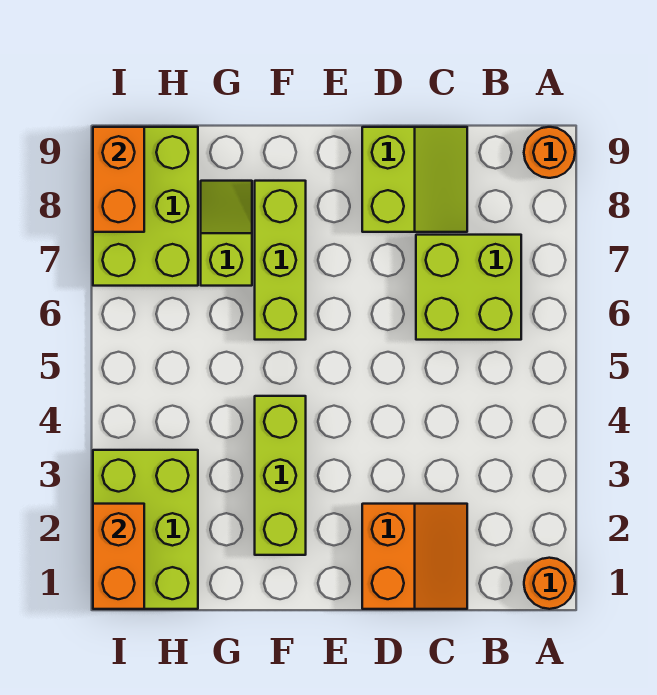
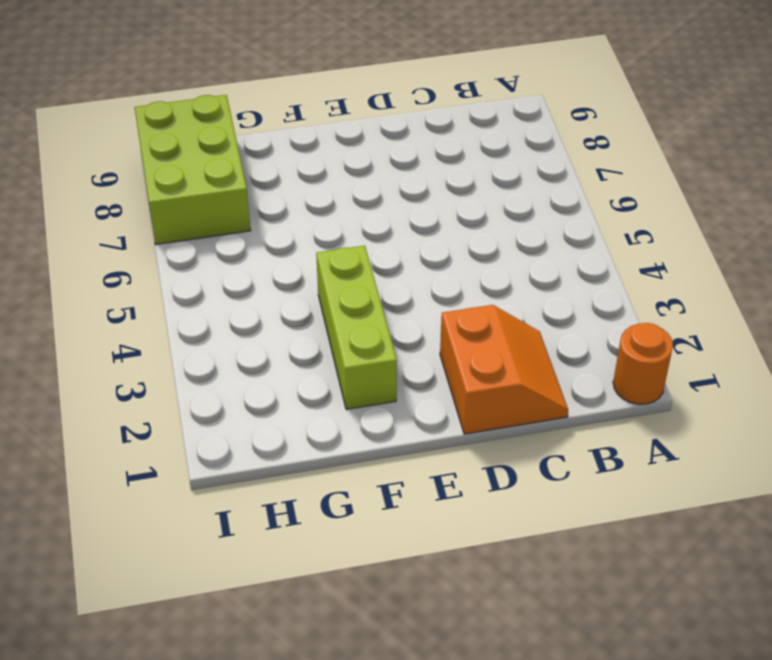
none -> orange round brick A9 level 1
none -> lime brick B6:C7 level 1
none -> lime slope C8:D9 level 1 top D

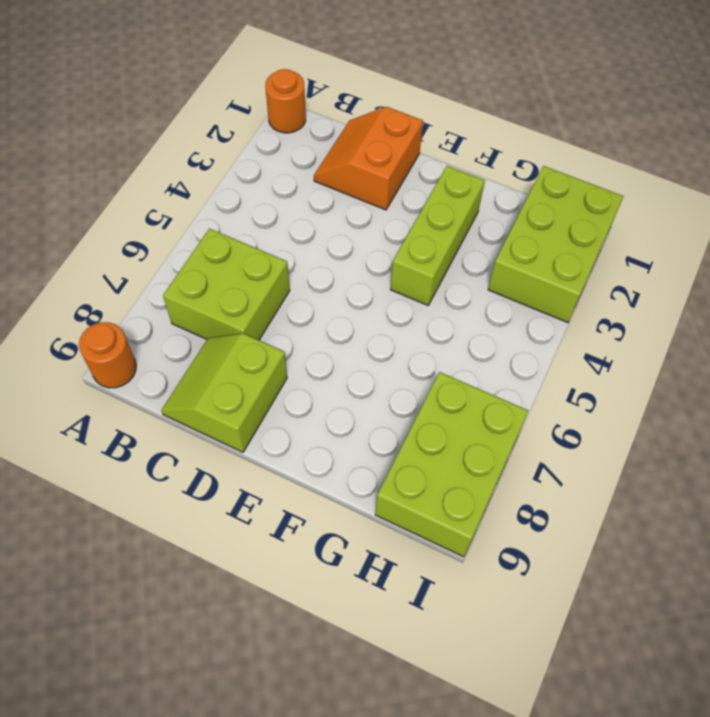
none -> lime brick F6:F8 level 1
none -> lime slope G7:G8 level 1 top 7
none -> orange brick I1:I2 level 2

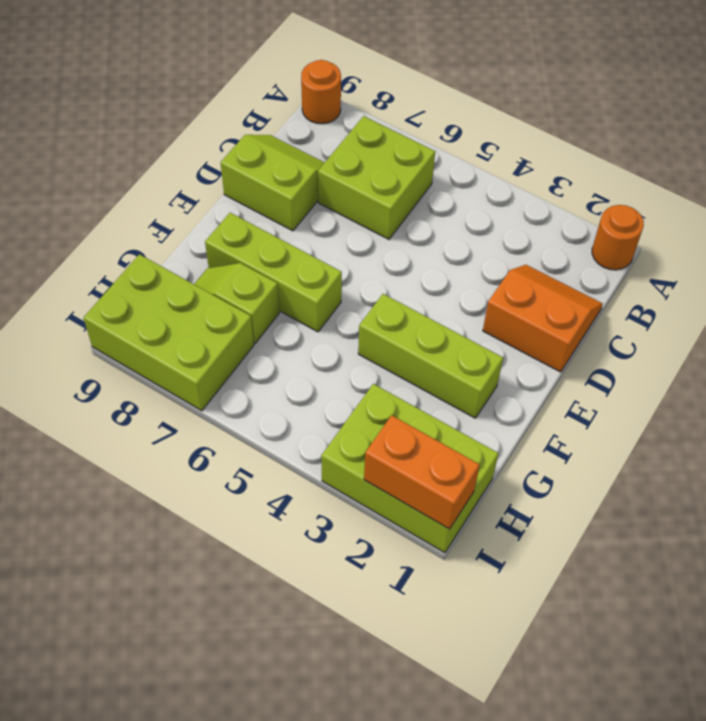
none -> orange brick I8:I9 level 2

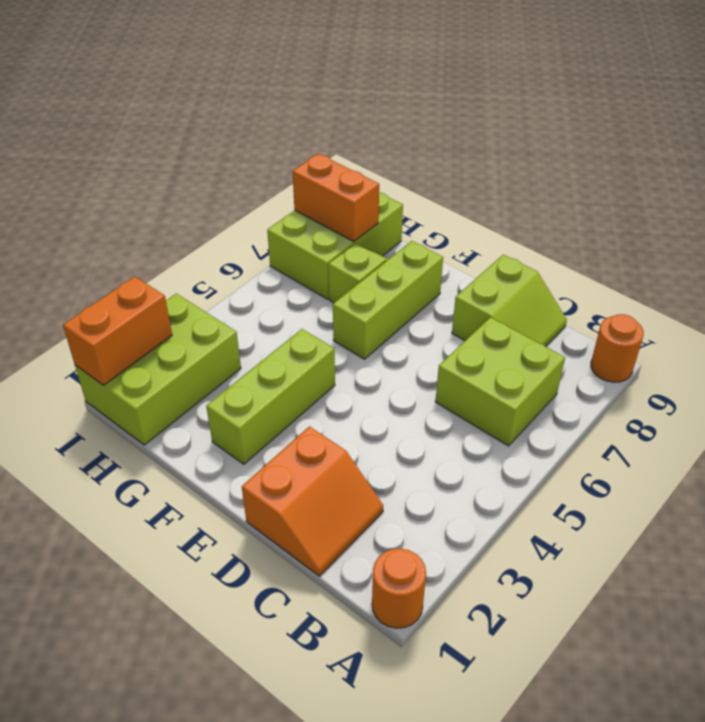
orange brick H8:I8 level 2 -> orange brick I8:I9 level 2

